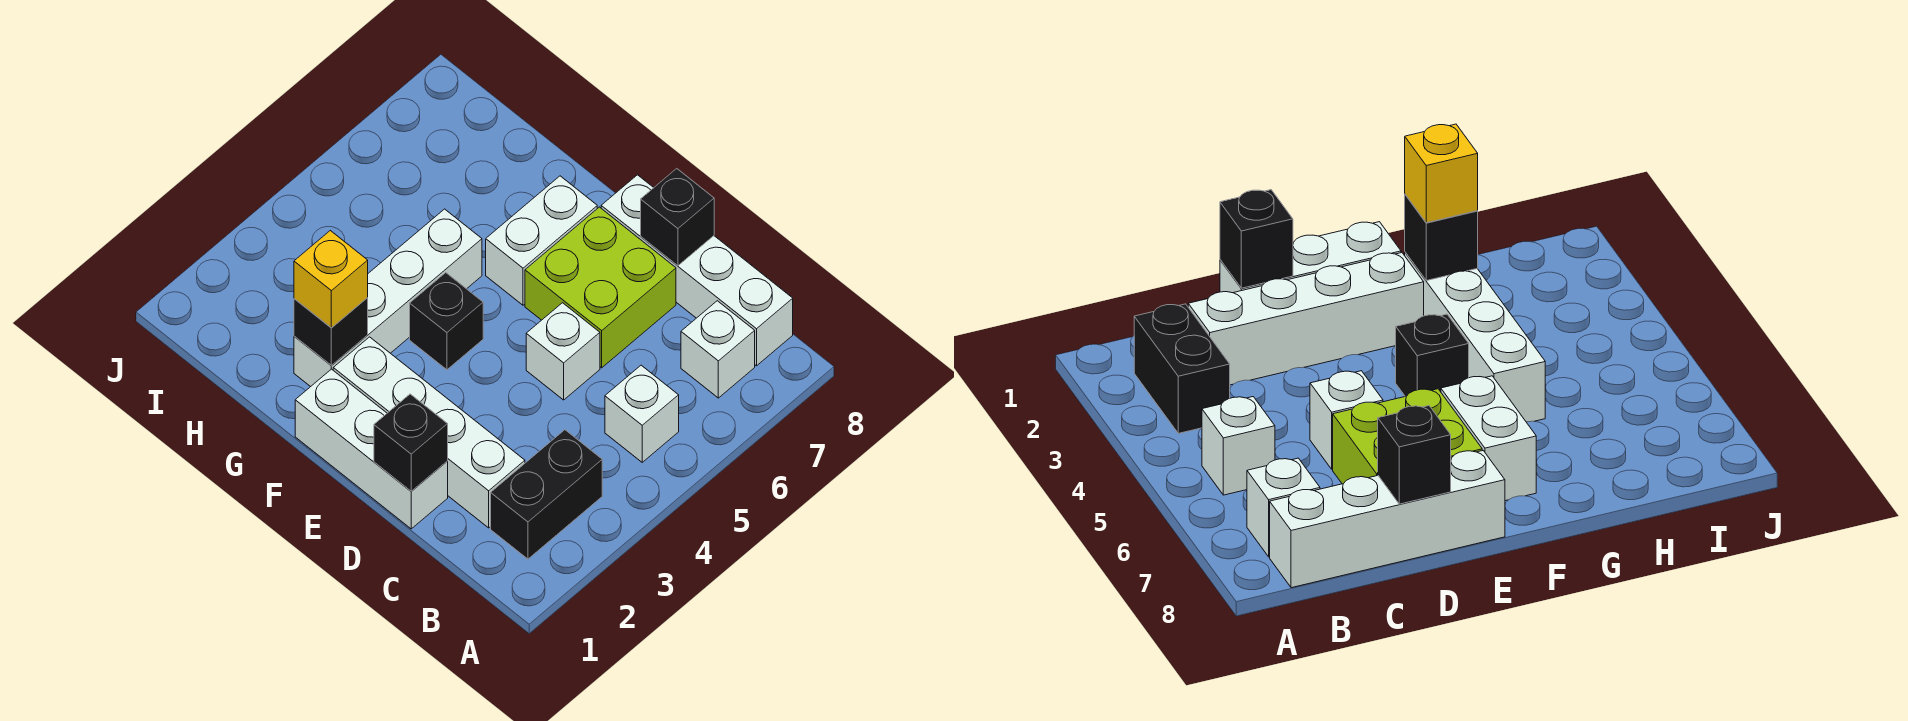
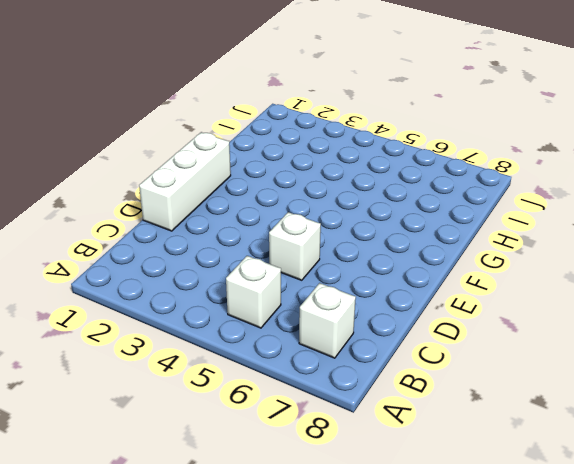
none -> black brick B2:B3 level 1
none -> white brick B8:E8 level 1
none -> white brick C2:F2 level 1

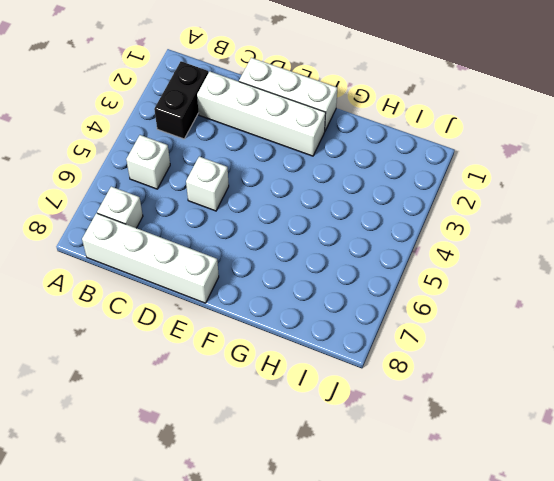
none -> lime brick D6:E7 level 1
none -> black brick F4 level 1
none -> white brick F6:F7 level 1

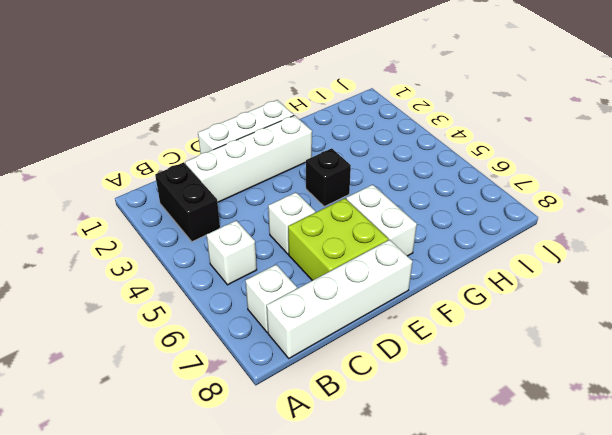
none -> white brick G2:G5 level 1
none -> black brick D1 level 2
none -> black brick D8 level 2

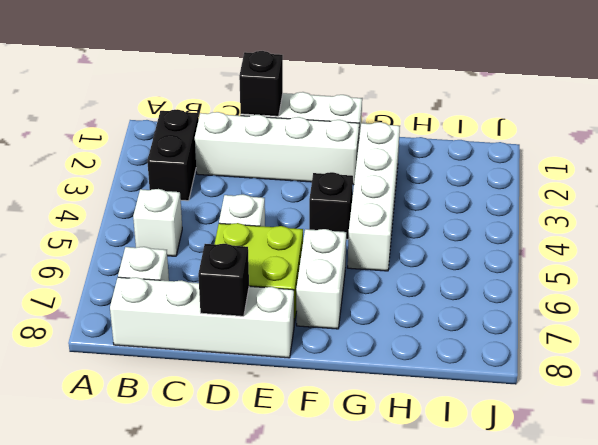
none -> black brick G2 level 2
none -> yellow brick G2 level 3

